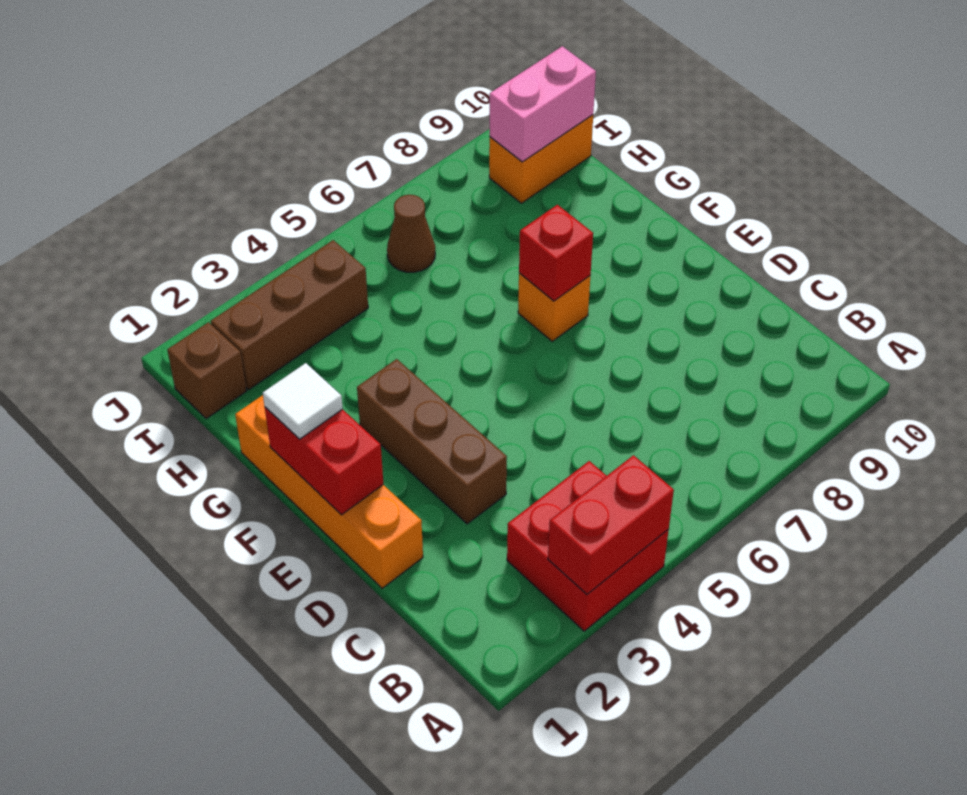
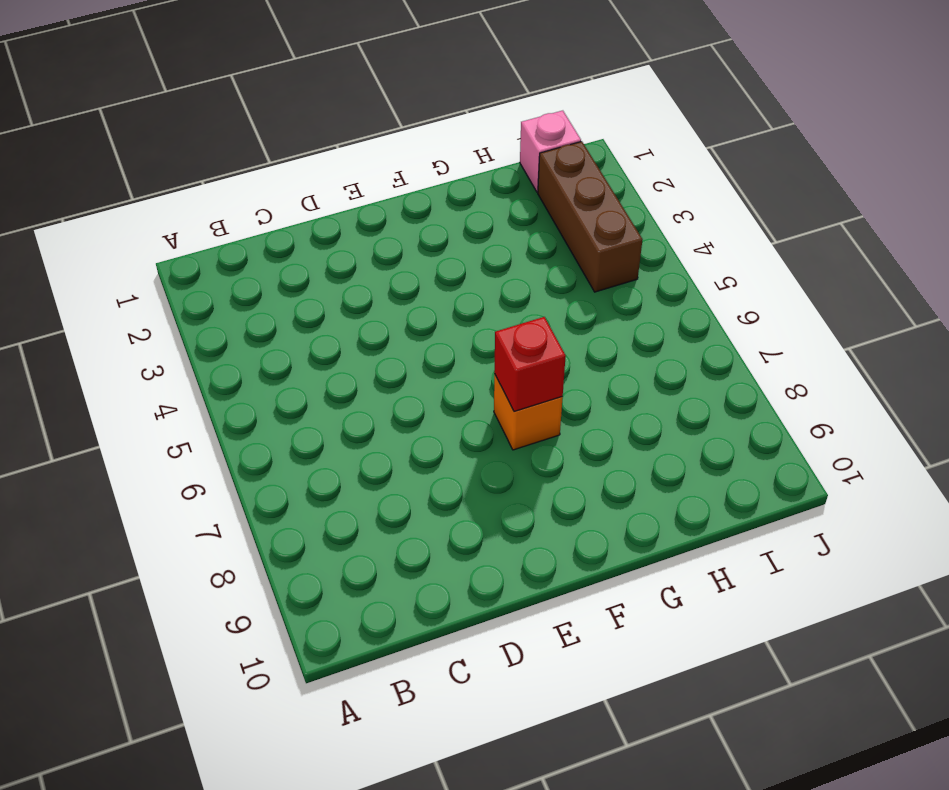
pink brick I1 level 1 -> brown brick I1 level 1
none -> red brick A3:B4 level 1
none -> orange brick D1:G1 level 1
none -> brown brick D3:F3 level 1

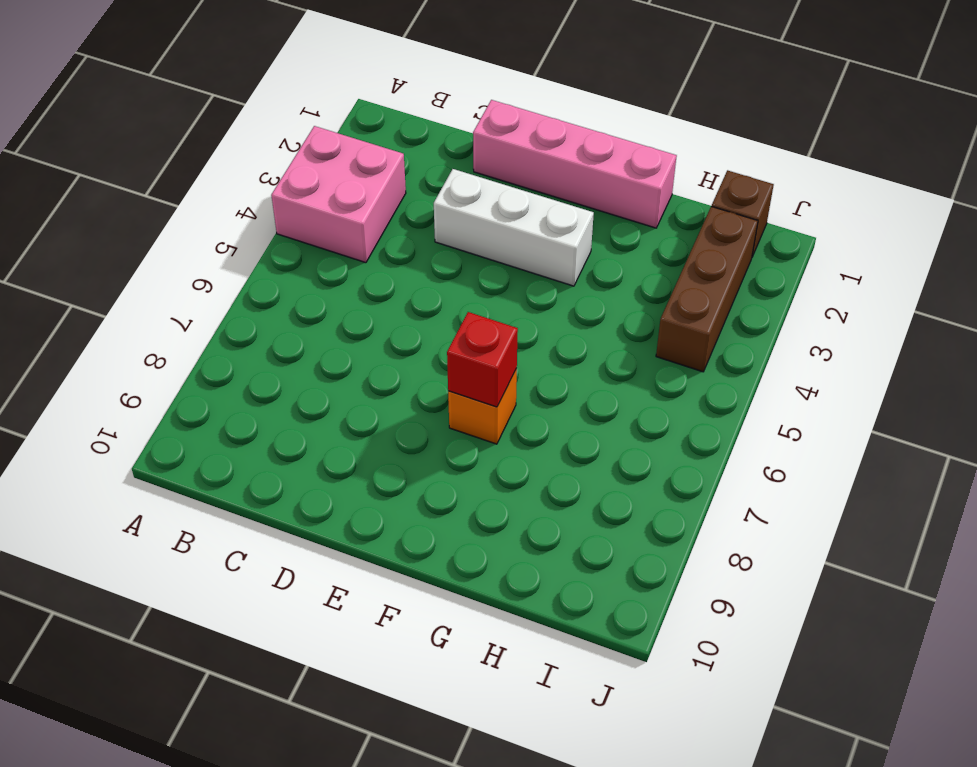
pink brick A3:B4 level 1 -> red brick A3:B4 level 1
pink brick D1:G1 level 1 -> orange brick D1:G1 level 1
white brick D3:F3 level 1 -> brown brick D3:F3 level 1
none -> brown cone I6 level 1
none -> orange brick I9:I10 level 1
none -> red brick A3:A4 level 2

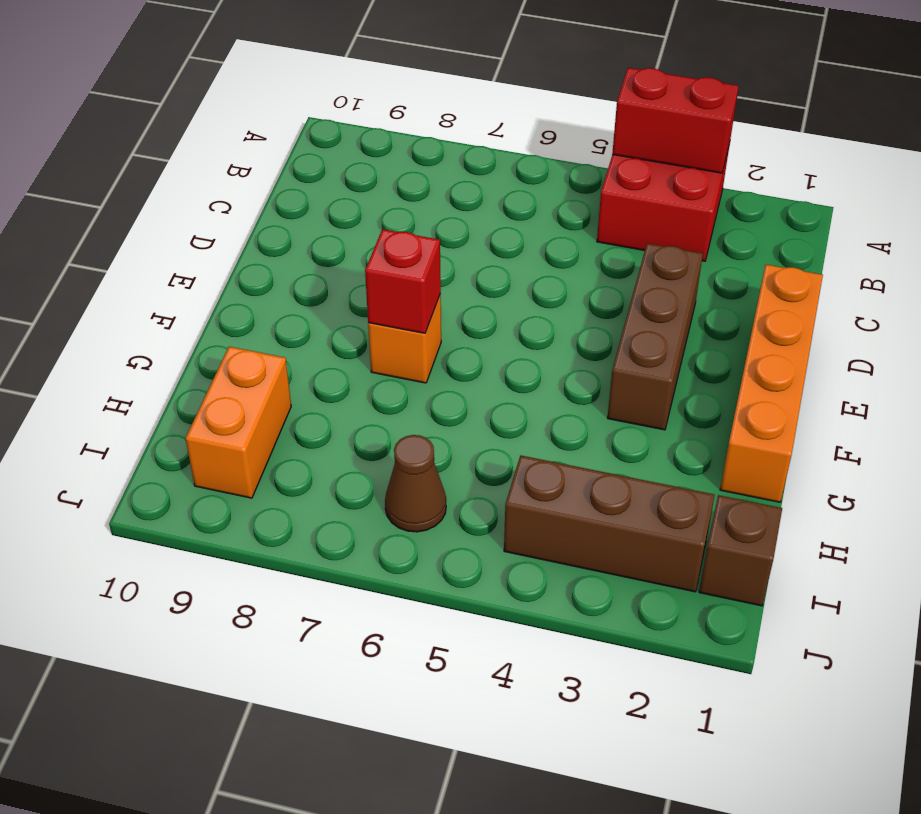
orange brick H9:I9 level 1 -> orange brick I9:I10 level 1
none -> red brick E1:F1 level 2
none -> pink brick I9:I10 level 2
none -> white tile F1 level 3

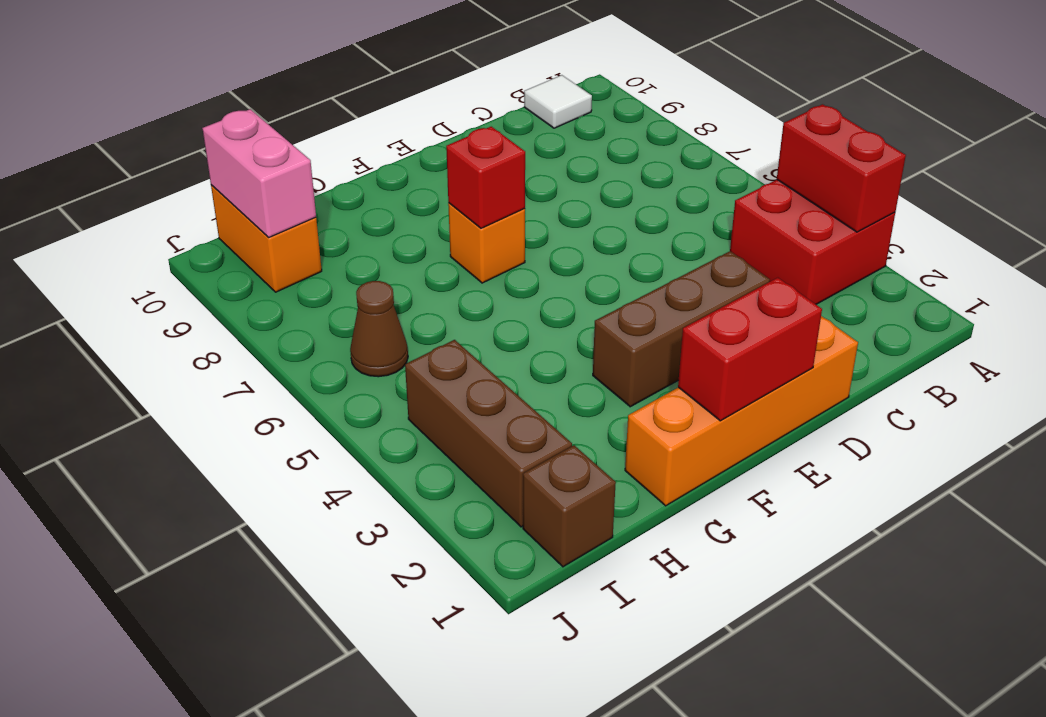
white tile B10 level 1 -> white tile F1 level 3

